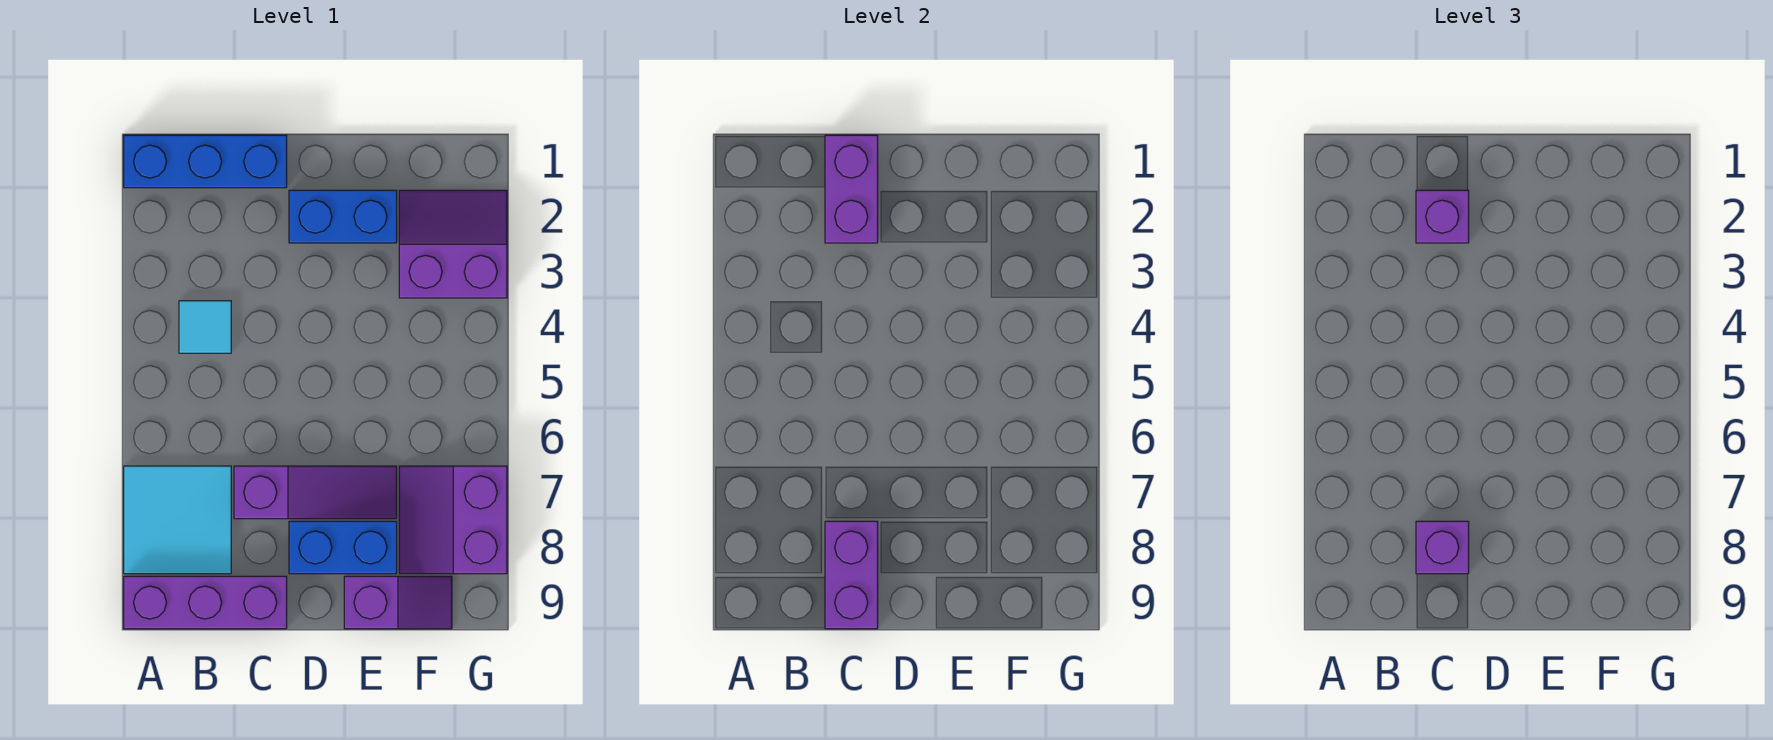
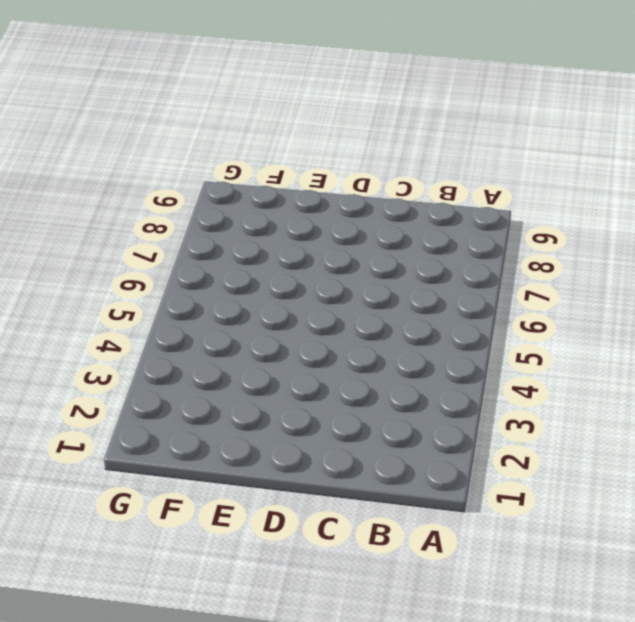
none -> blue brick A1:C1 level 1
none -> cyan tile A7:B8 level 1
none -> purple brick A9:C9 level 1

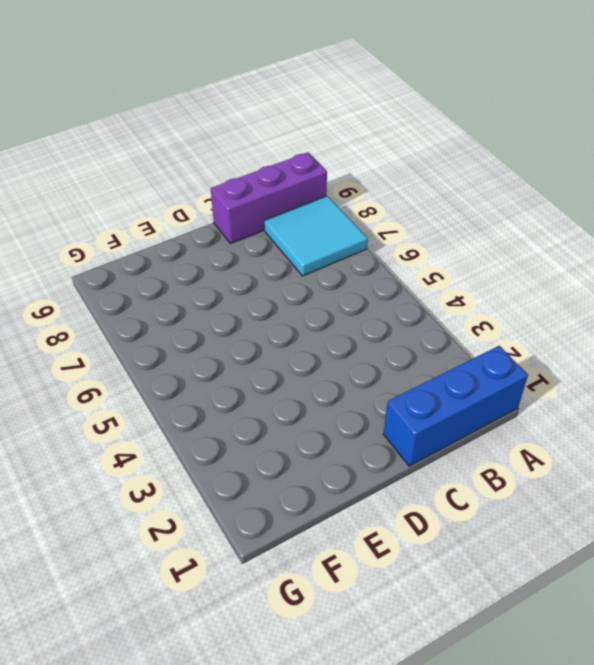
none -> cyan tile B4 level 1
none -> purple slope C7:E7 level 1 top C
none -> blue brick D2:E2 level 1

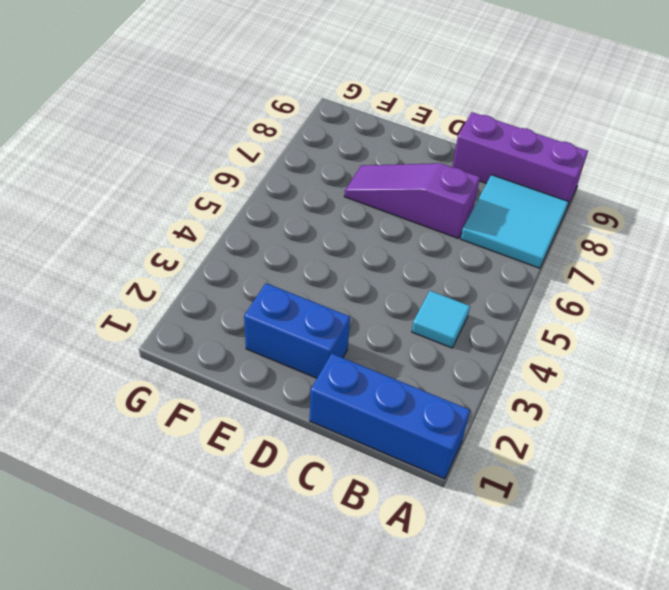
none -> blue brick D8:E8 level 1
none -> purple slope E9:F9 level 1 top E
none -> purple slope F2:G3 level 1 top 3

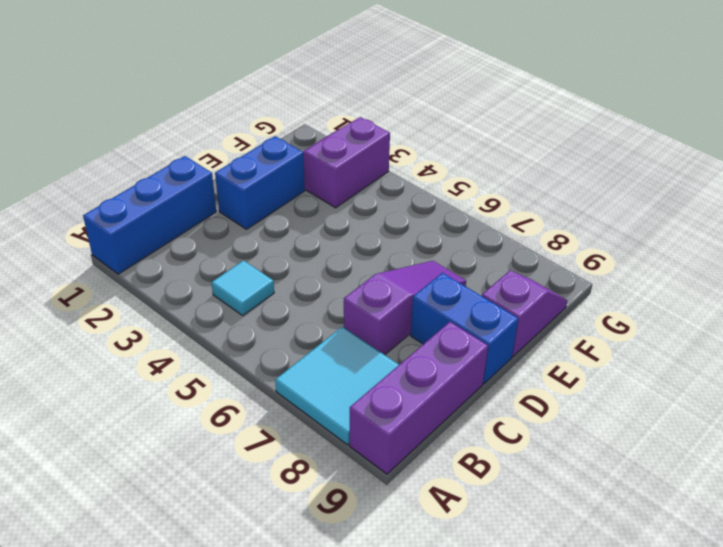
blue brick D8:D9 level 1 -> blue brick D8:E8 level 1
none -> purple slope F7:G8 level 1 top G
none -> purple brick C1:C2 level 2
none -> purple brick C8:C9 level 2

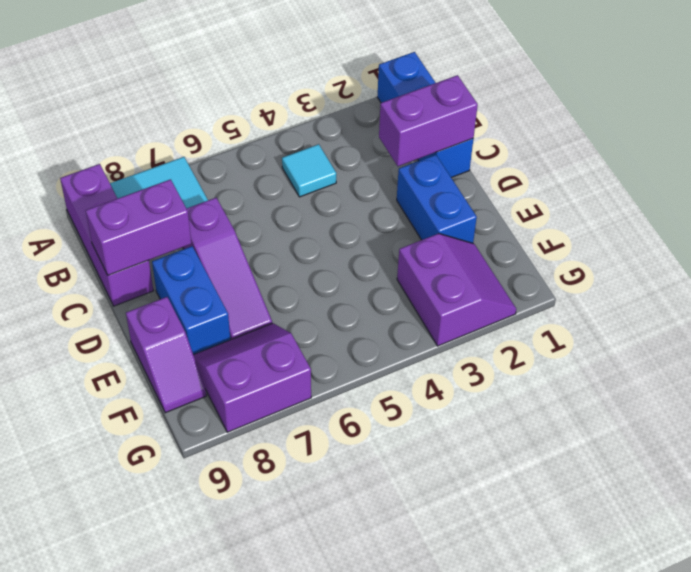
none -> purple brick C2 level 3
none -> purple brick C8 level 3

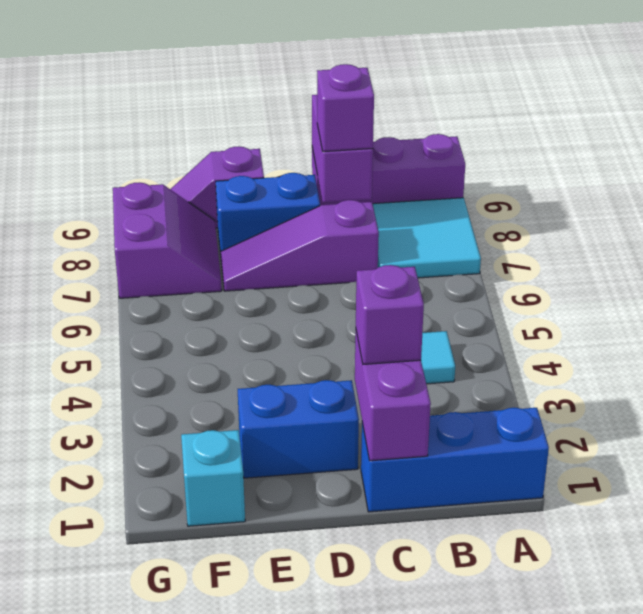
cyan brick F1 level 1 -> none
none -> purple slope F2:G3 level 1 top 3

